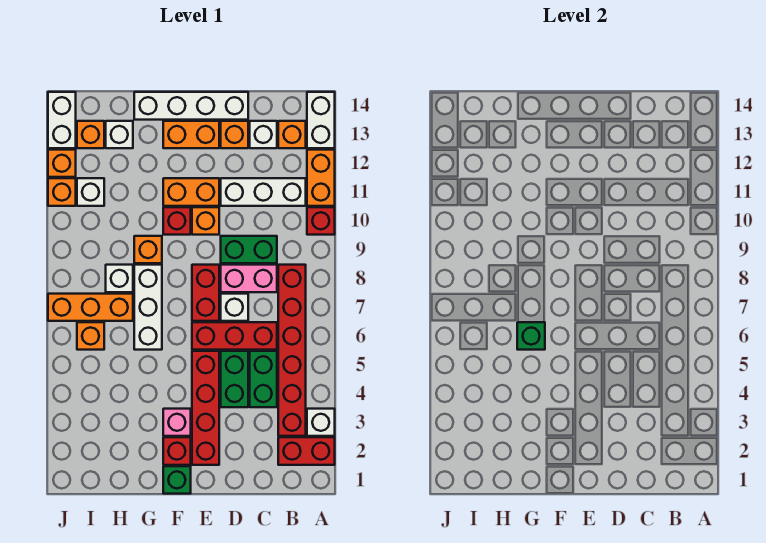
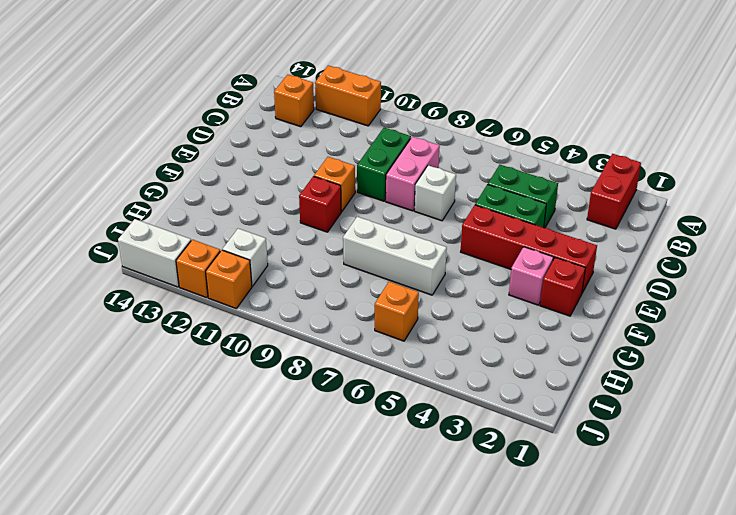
none -> white brick A3 level 1
none -> red brick A10 level 1
none -> white brick A13:A14 level 1
none -> red brick B3:B8 level 1

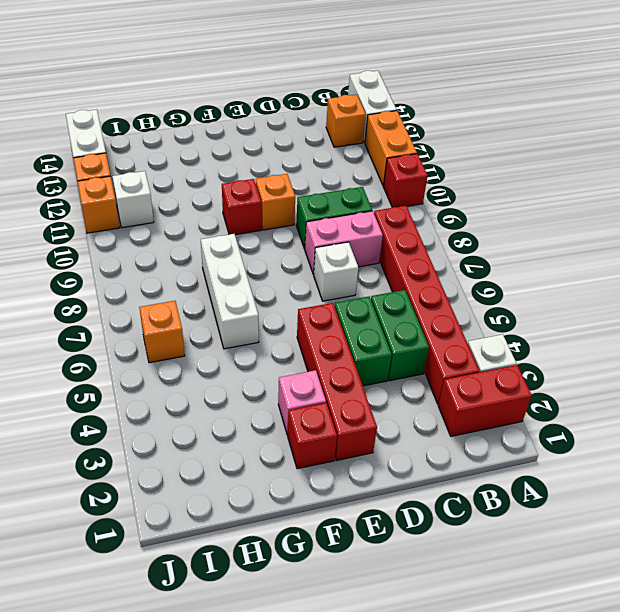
none -> white brick B11:D11 level 1
none -> red brick C6:E6 level 1
none -> white brick C13 level 1
none -> orange brick D13 level 1

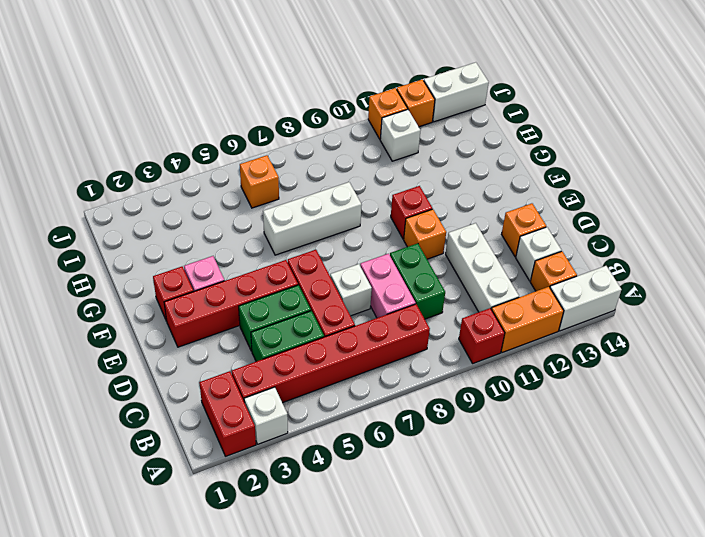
none -> white brick D14:G14 level 1
none -> red brick E7:E8 level 1
none -> orange brick E11:F11 level 1
none -> orange brick E13:F13 level 1

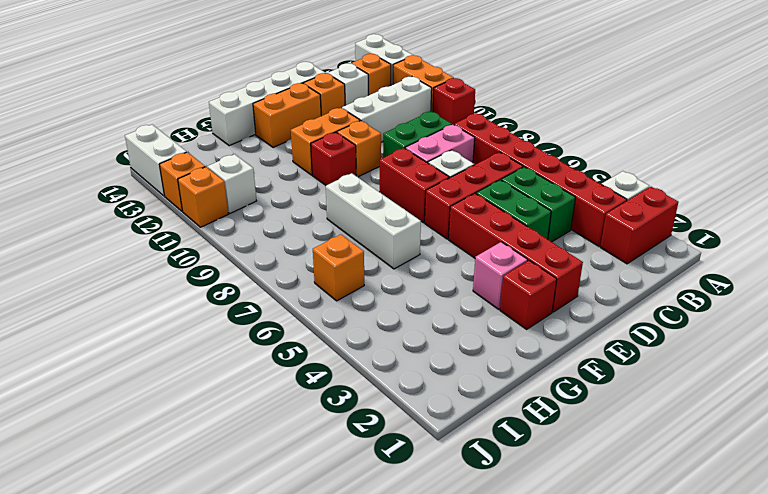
none -> green brick F1 level 1
none -> orange brick G9 level 1
none -> orange brick H7:J7 level 1
none -> white brick H8 level 1

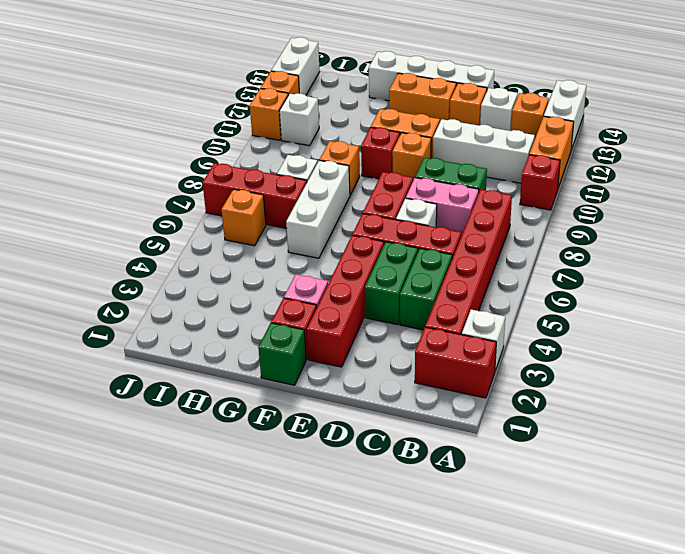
red brick H7:J7 level 1 -> orange brick H7:J7 level 1
none -> white brick H13 level 1
none -> orange brick I13 level 1
none -> green brick G6 level 2

